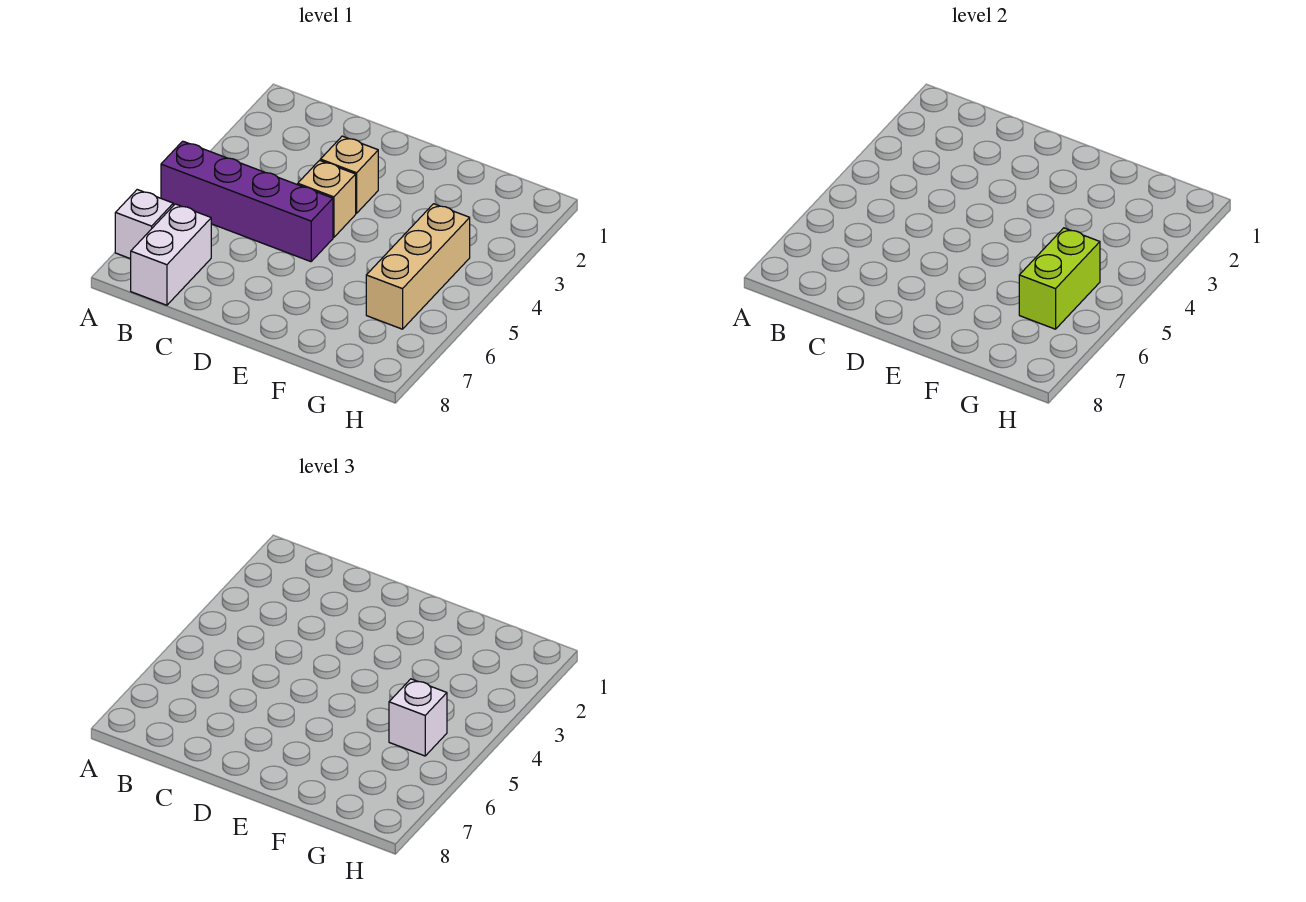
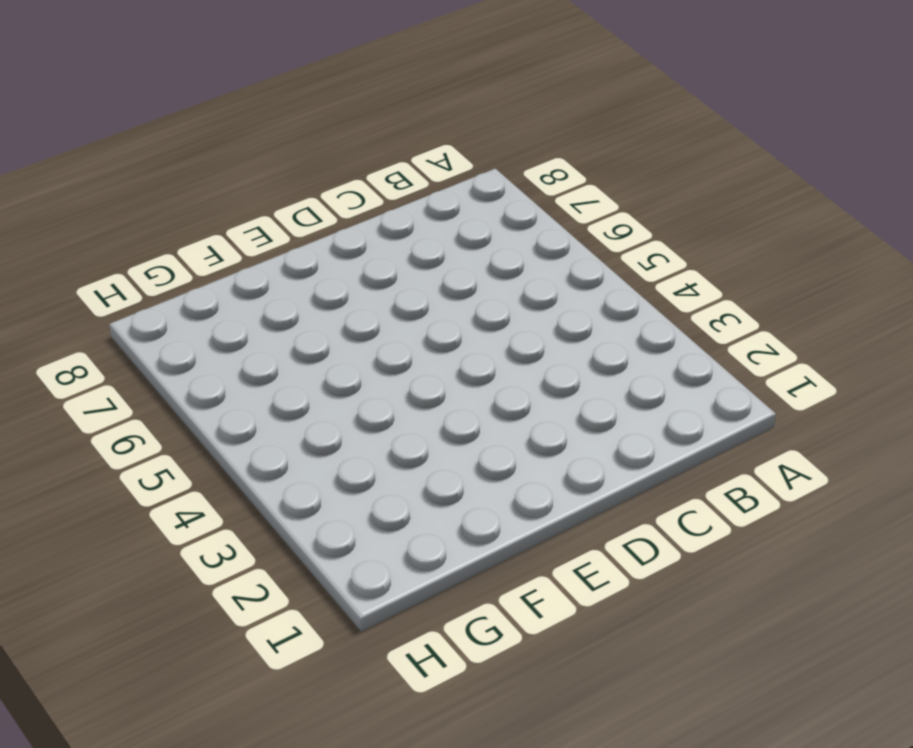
none -> purple brick A5:D5 level 1
none -> white brick A7 level 1

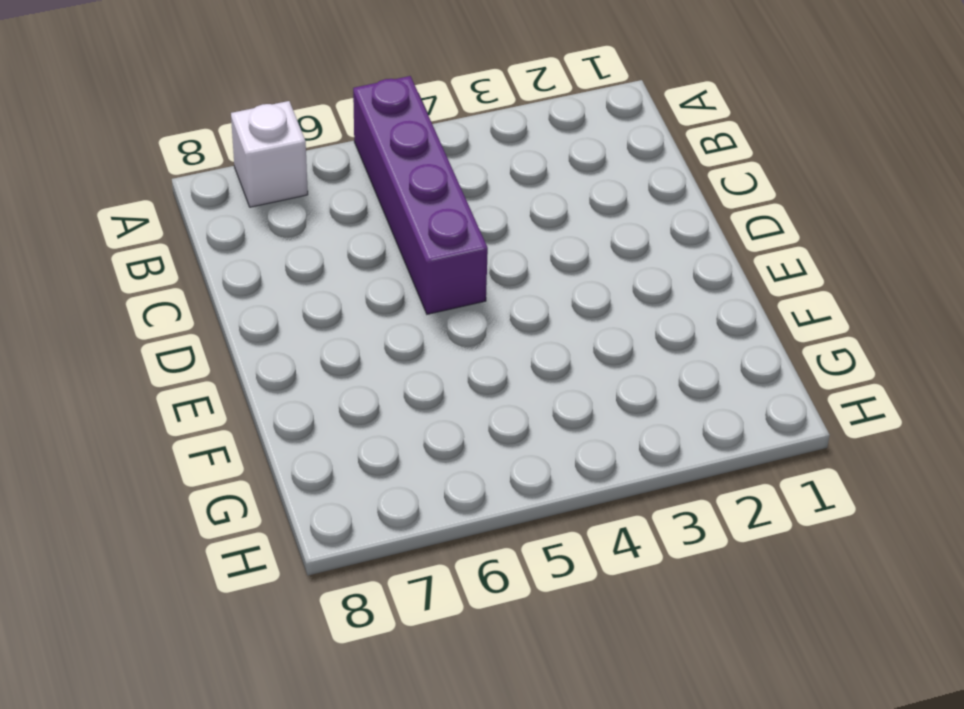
none -> white brick B7:B8 level 1
none -> tan brick D3 level 1

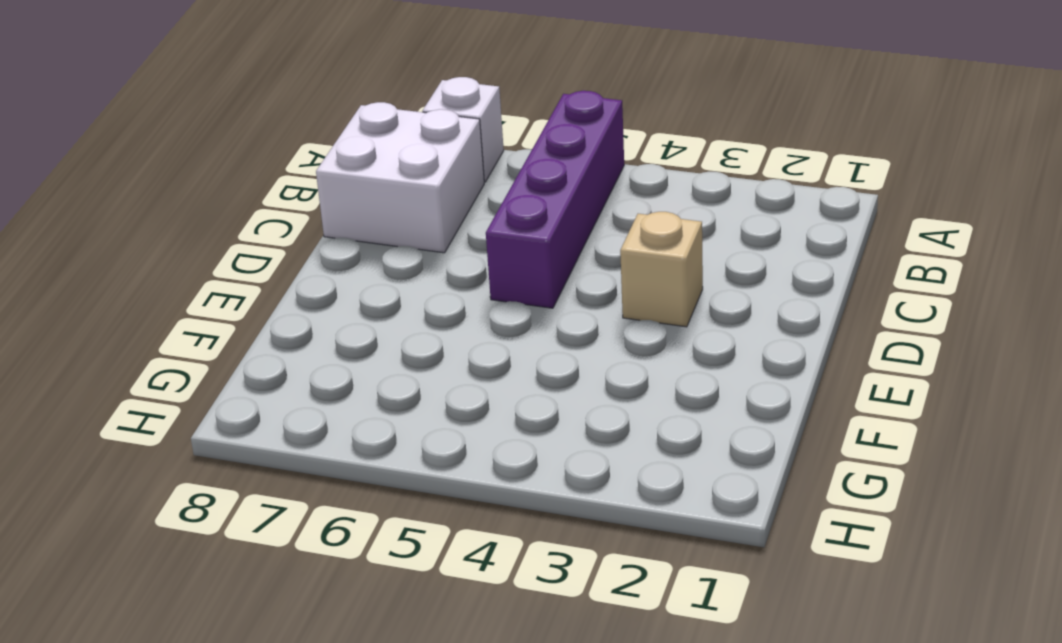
white brick B7:C8 level 1 -> white brick B7:B8 level 1
none -> tan brick D4 level 1
none -> tan brick G4:G6 level 1

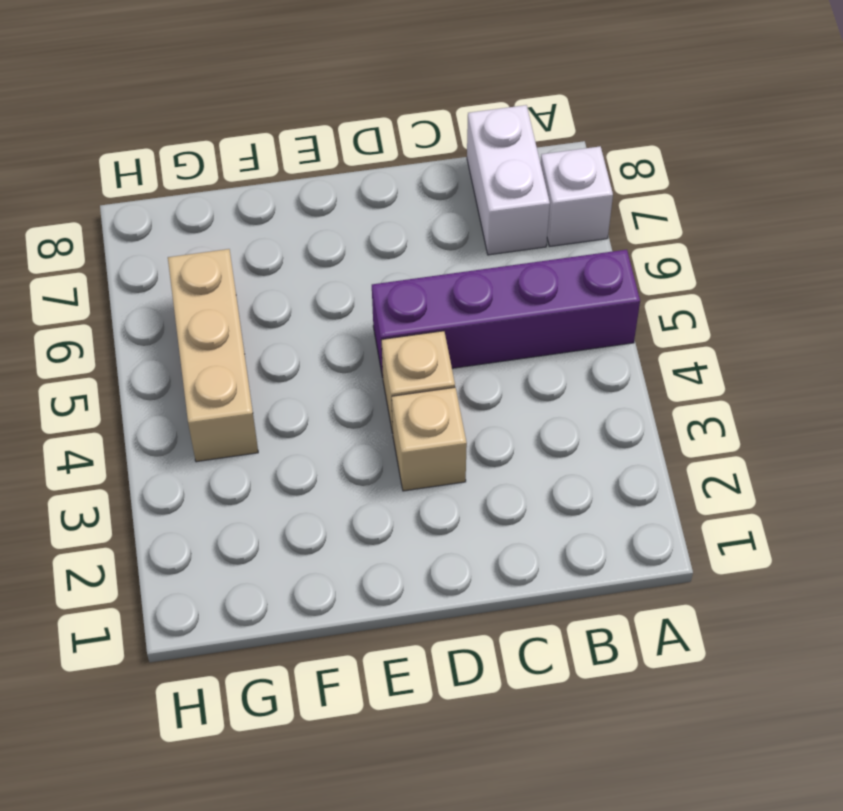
none -> lime brick G5:G6 level 2
none -> white brick G5 level 3

